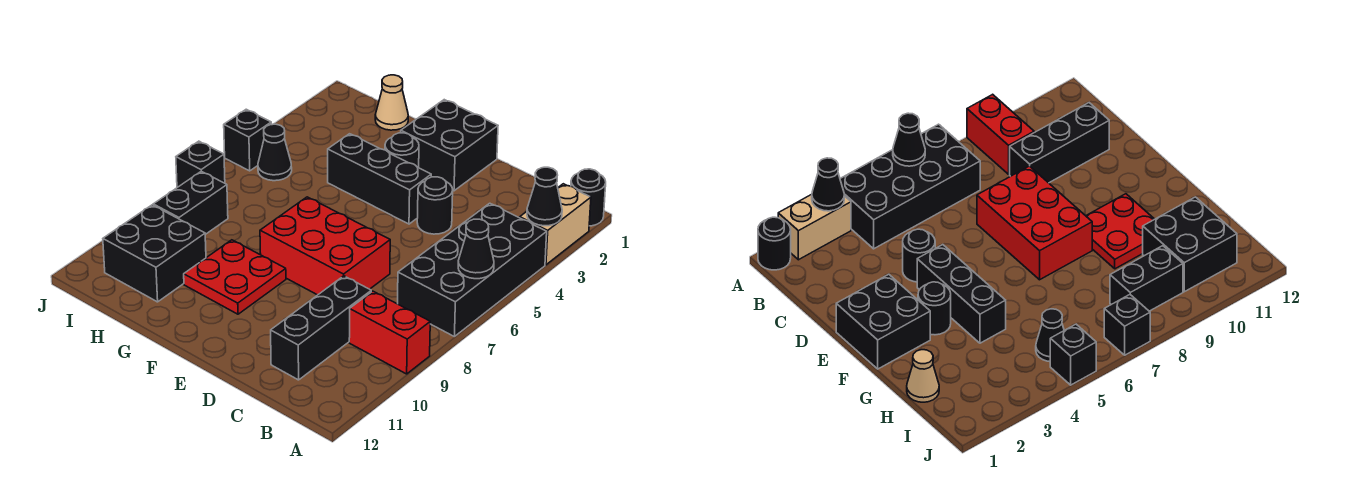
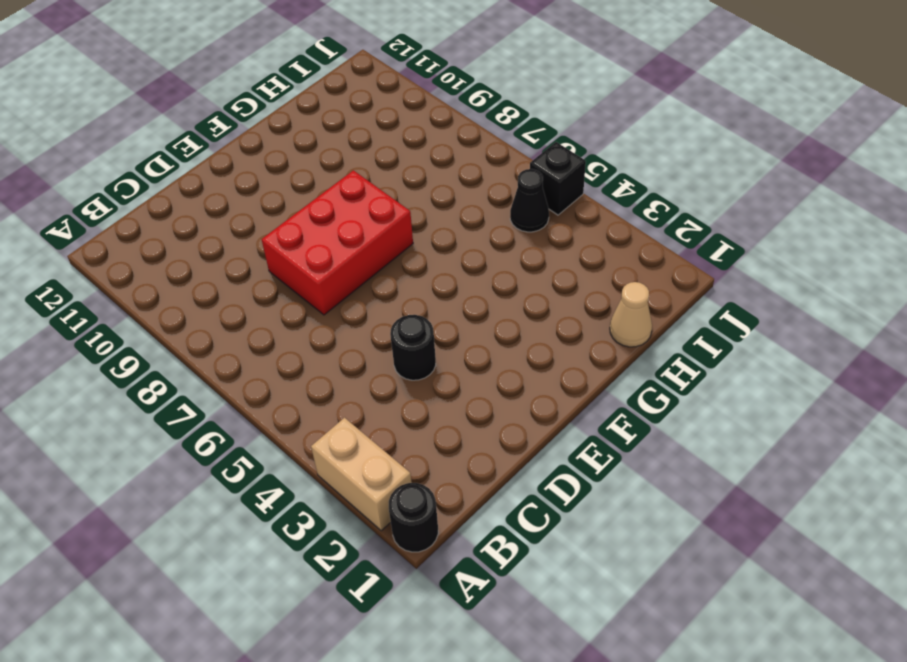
none -> black brick A4:B7 level 1
none -> red brick A9:B9 level 1
none -> black brick C9:C11 level 1

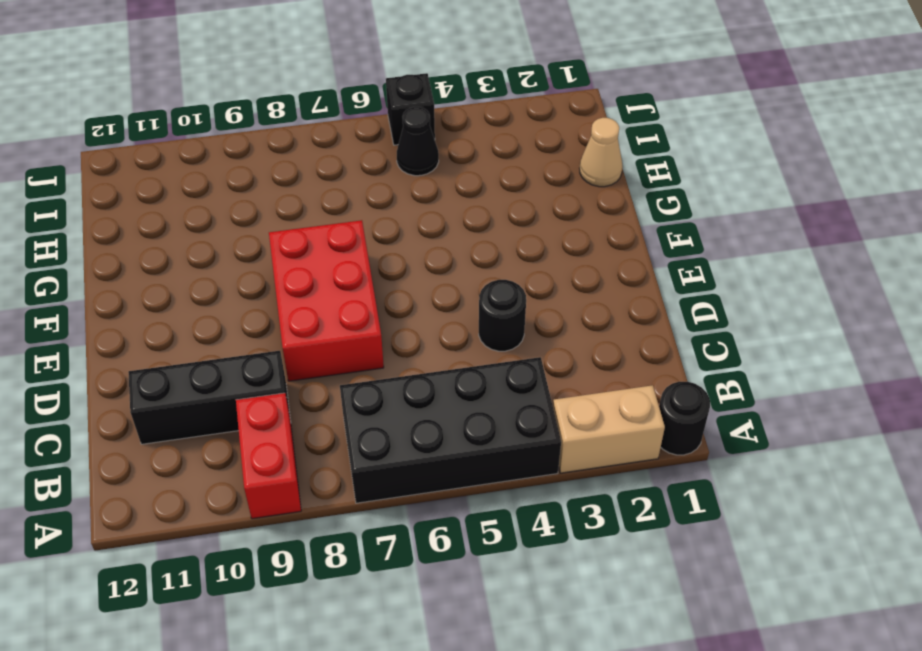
none -> black brick E1:F2 level 1
none -> black brick E4:G4 level 1
none -> black round brick F3 level 1

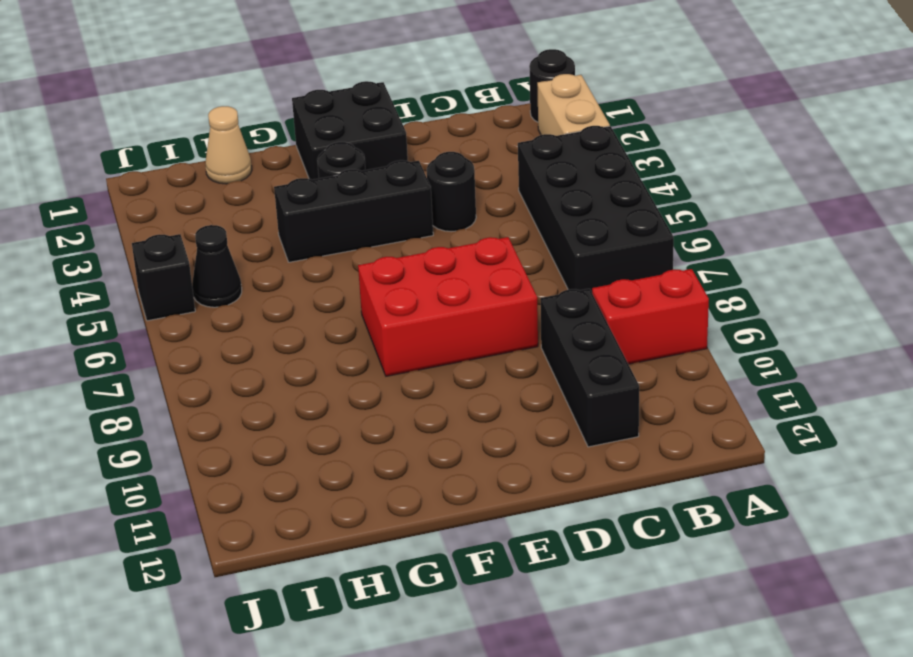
none -> red plate F9:G10 level 1
none -> black brick H10:I11 level 1
none -> black brick I8:I9 level 1

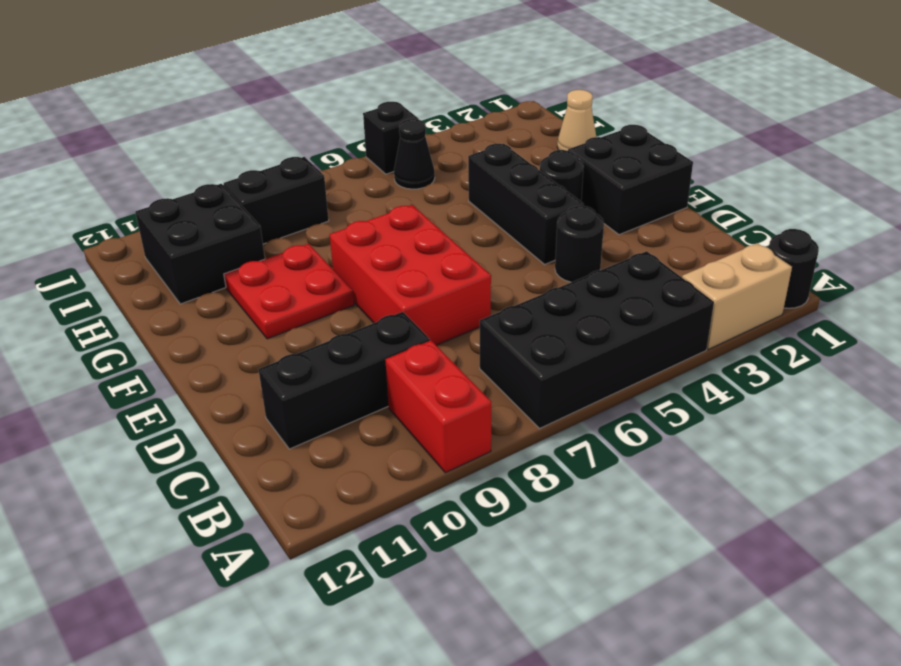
none -> black brick J7 level 1
none -> black cone A3 level 2
none -> black cone A6 level 2

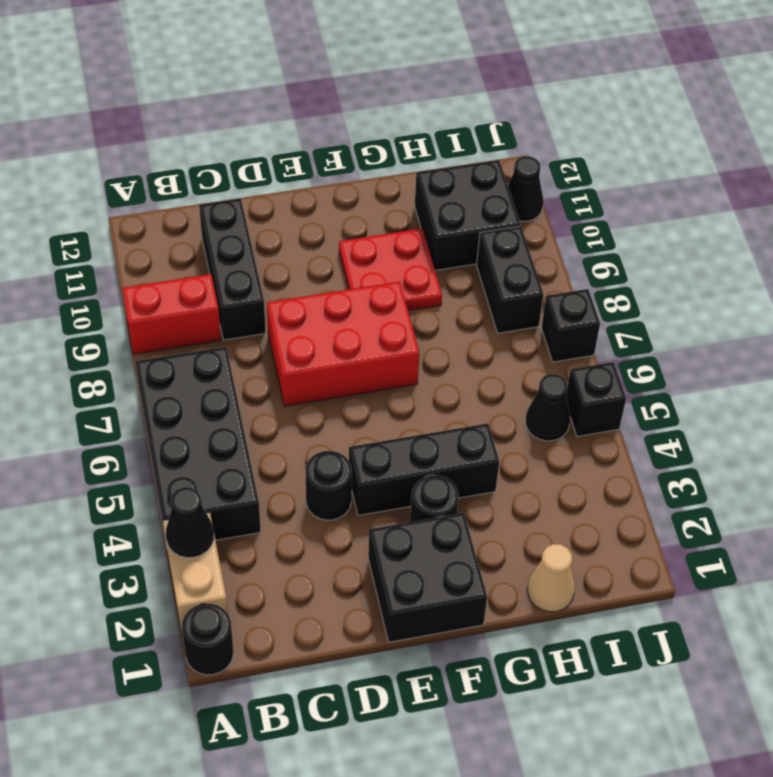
black cone J11 level 1 -> black cone A6 level 2

